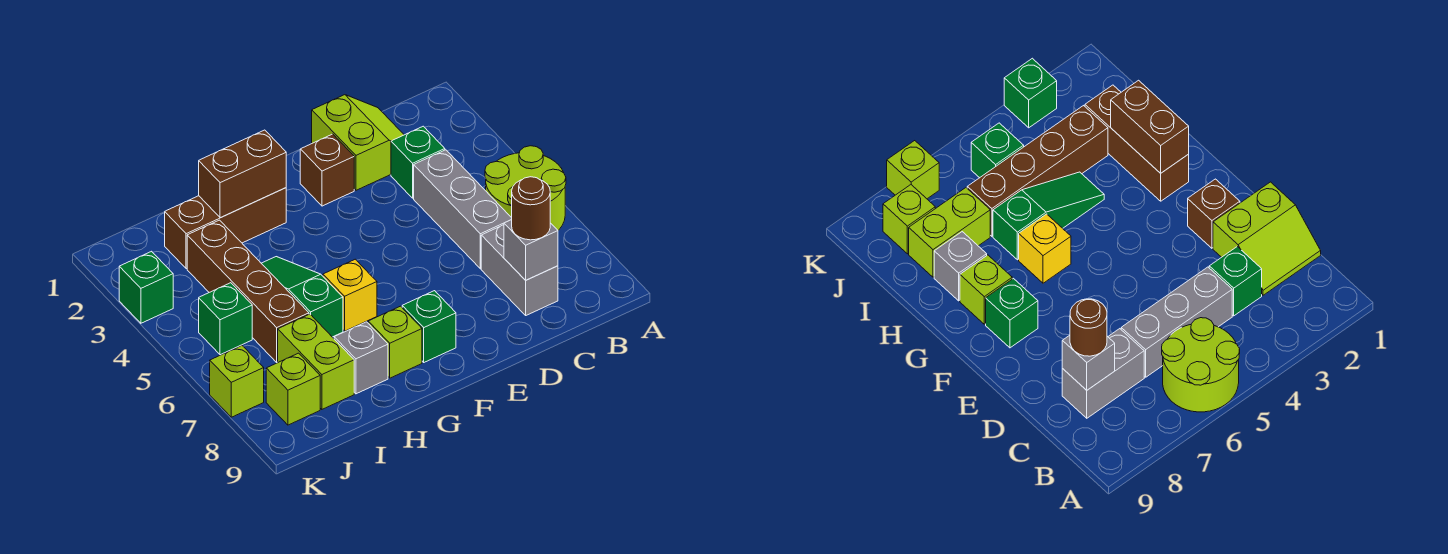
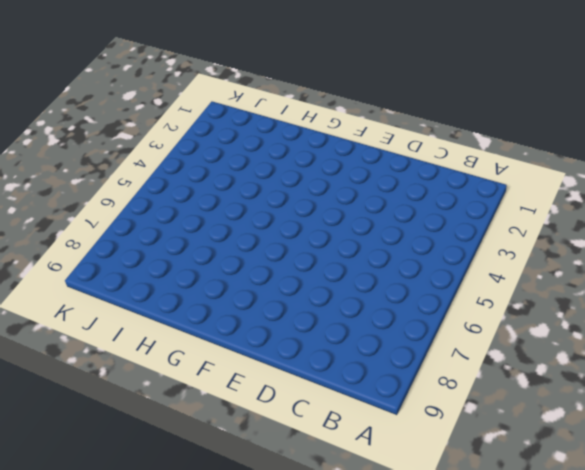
none -> lime round brick A5:B6 level 1
none -> lime slope C1:D2 level 1 top D
none -> green brick C3 level 1

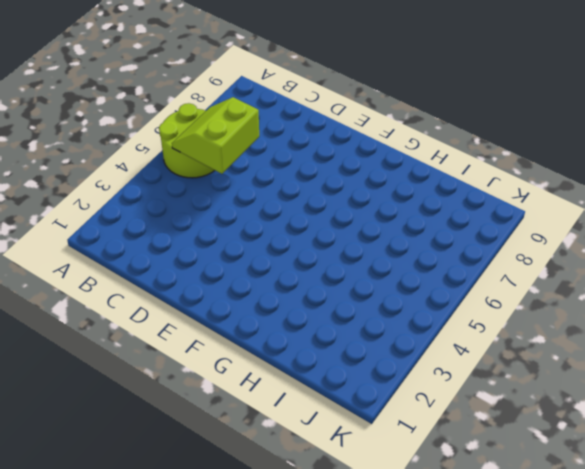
lime slope B5:C6 level 2 top C -> lime slope C1:D2 level 1 top D
none -> green brick C3 level 1
none -> grey brick C4:C6 level 1
none -> grey brick C7:C8 level 1

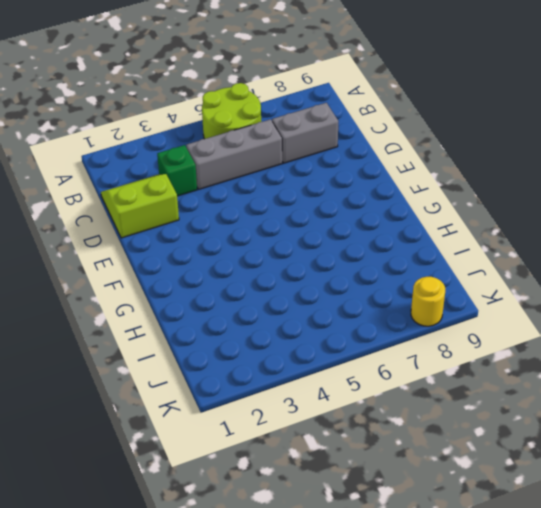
yellow round brick K8 level 1 -> none
none -> brown brick E2 level 1
none -> green brick F8 level 1
none -> brown brick G2:I2 level 1

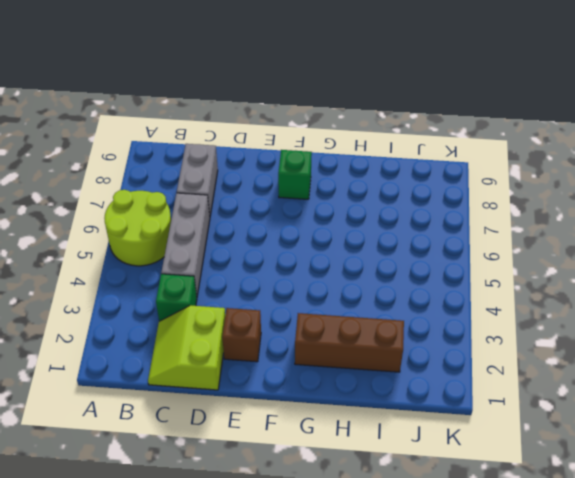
none -> yellow brick G6 level 1
none -> lime brick G8 level 1
none -> green slope H4:H6 level 1 top 6

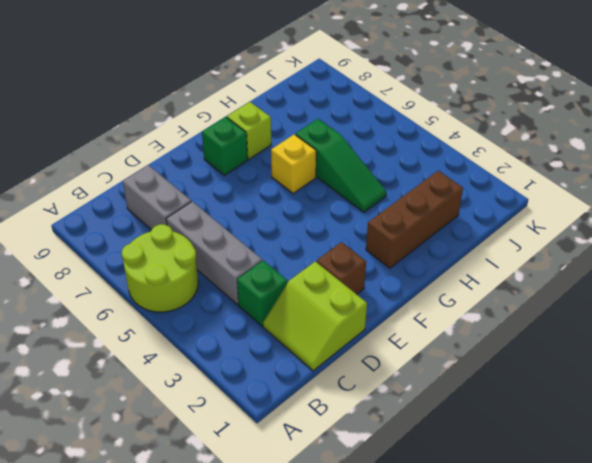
none -> grey brick H8 level 1
none -> brown brick I3:I6 level 1
none -> lime brick I7:I8 level 1

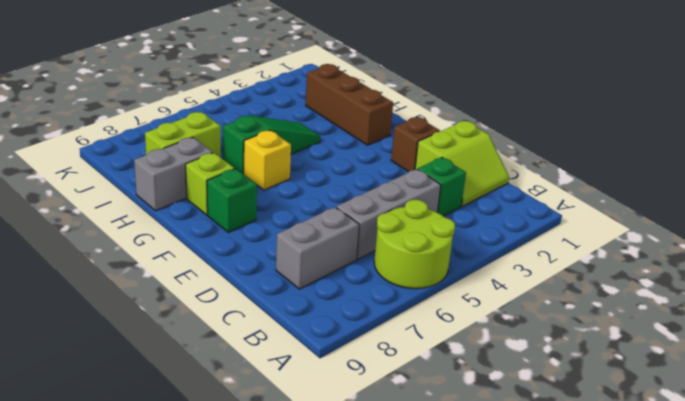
grey brick H8:H9 level 1 -> grey brick H8 level 1
none -> brown brick I3:I6 level 1
none -> green brick J5 level 1
none -> lime brick J8 level 1

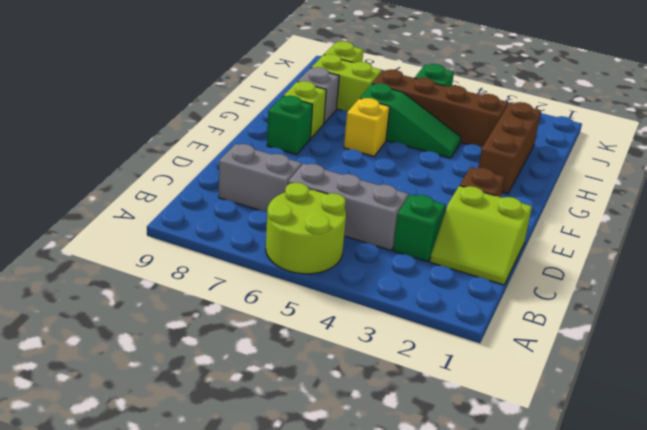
none -> green brick K3 level 1
none -> lime brick K7 level 1
none -> grey brick C8 level 2

